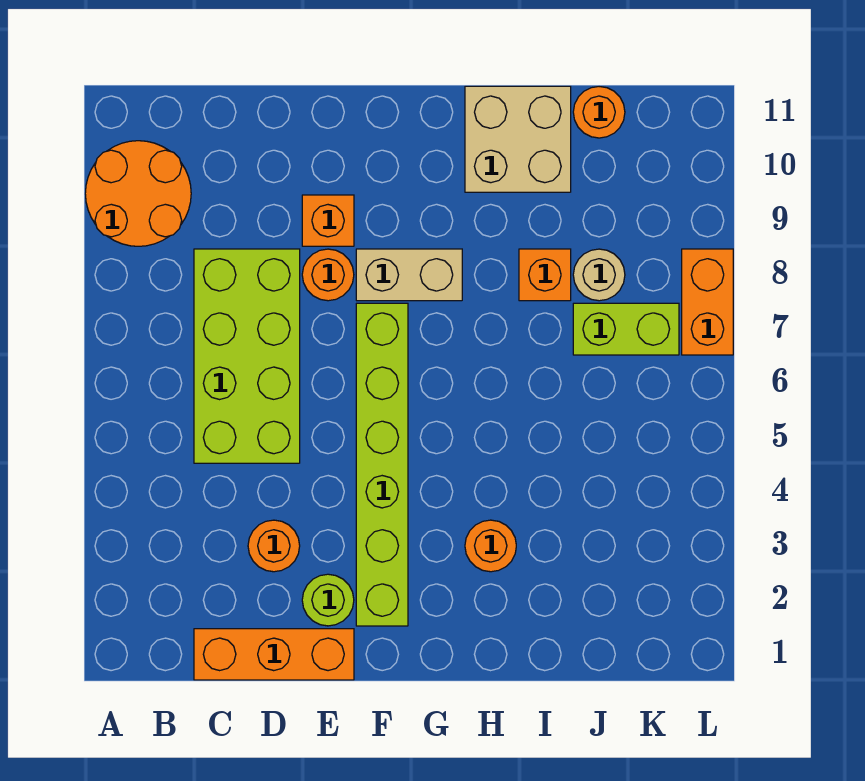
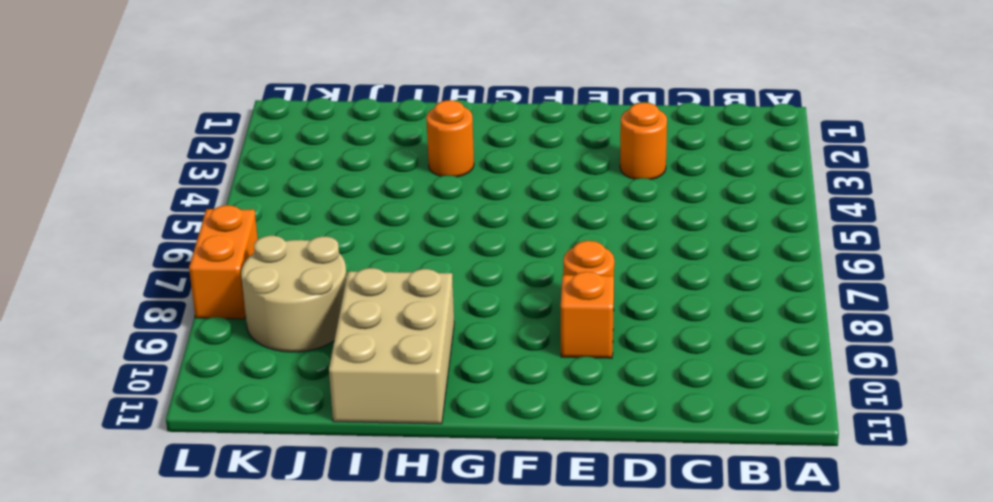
tan brick H9:I11 level 1 -> tan brick H10:I11 level 1
tan round brick J8:K9 level 1 -> tan round brick J8 level 1
none -> orange round brick A9:B10 level 1
none -> orange brick C1:E1 level 1
none -> lime brick C5:D8 level 1

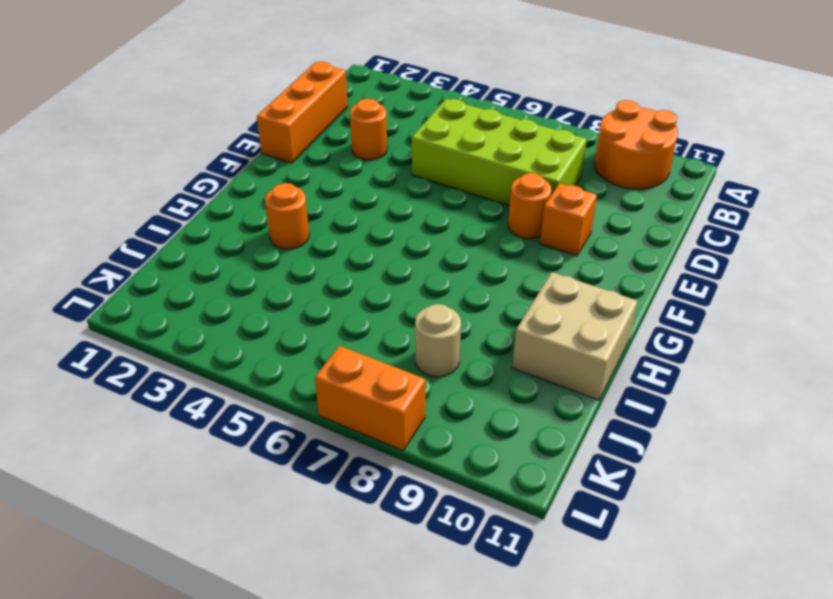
none -> lime round brick E2 level 1
none -> lime brick F2:F7 level 1
none -> tan brick F8:G8 level 1

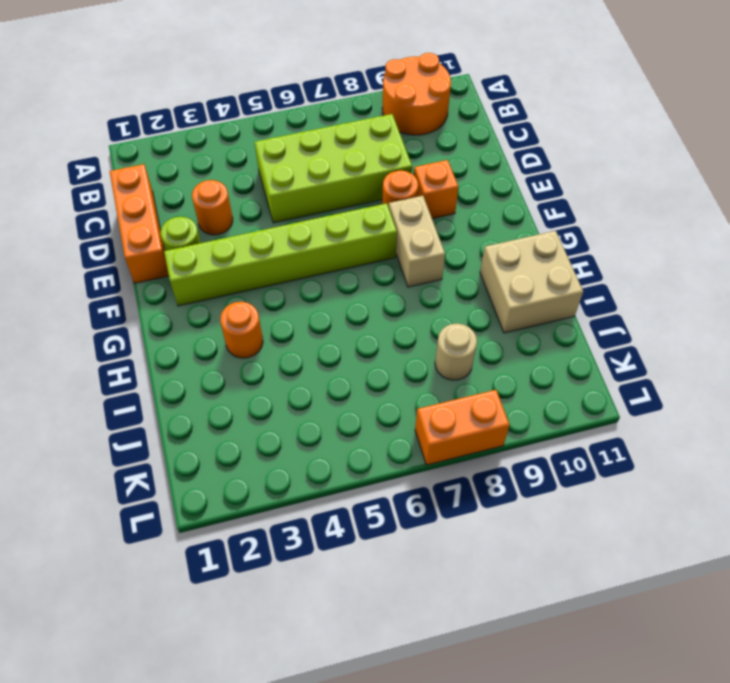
none -> orange brick I8 level 1
none -> lime brick J7:K7 level 1
none -> orange round brick J11 level 1

